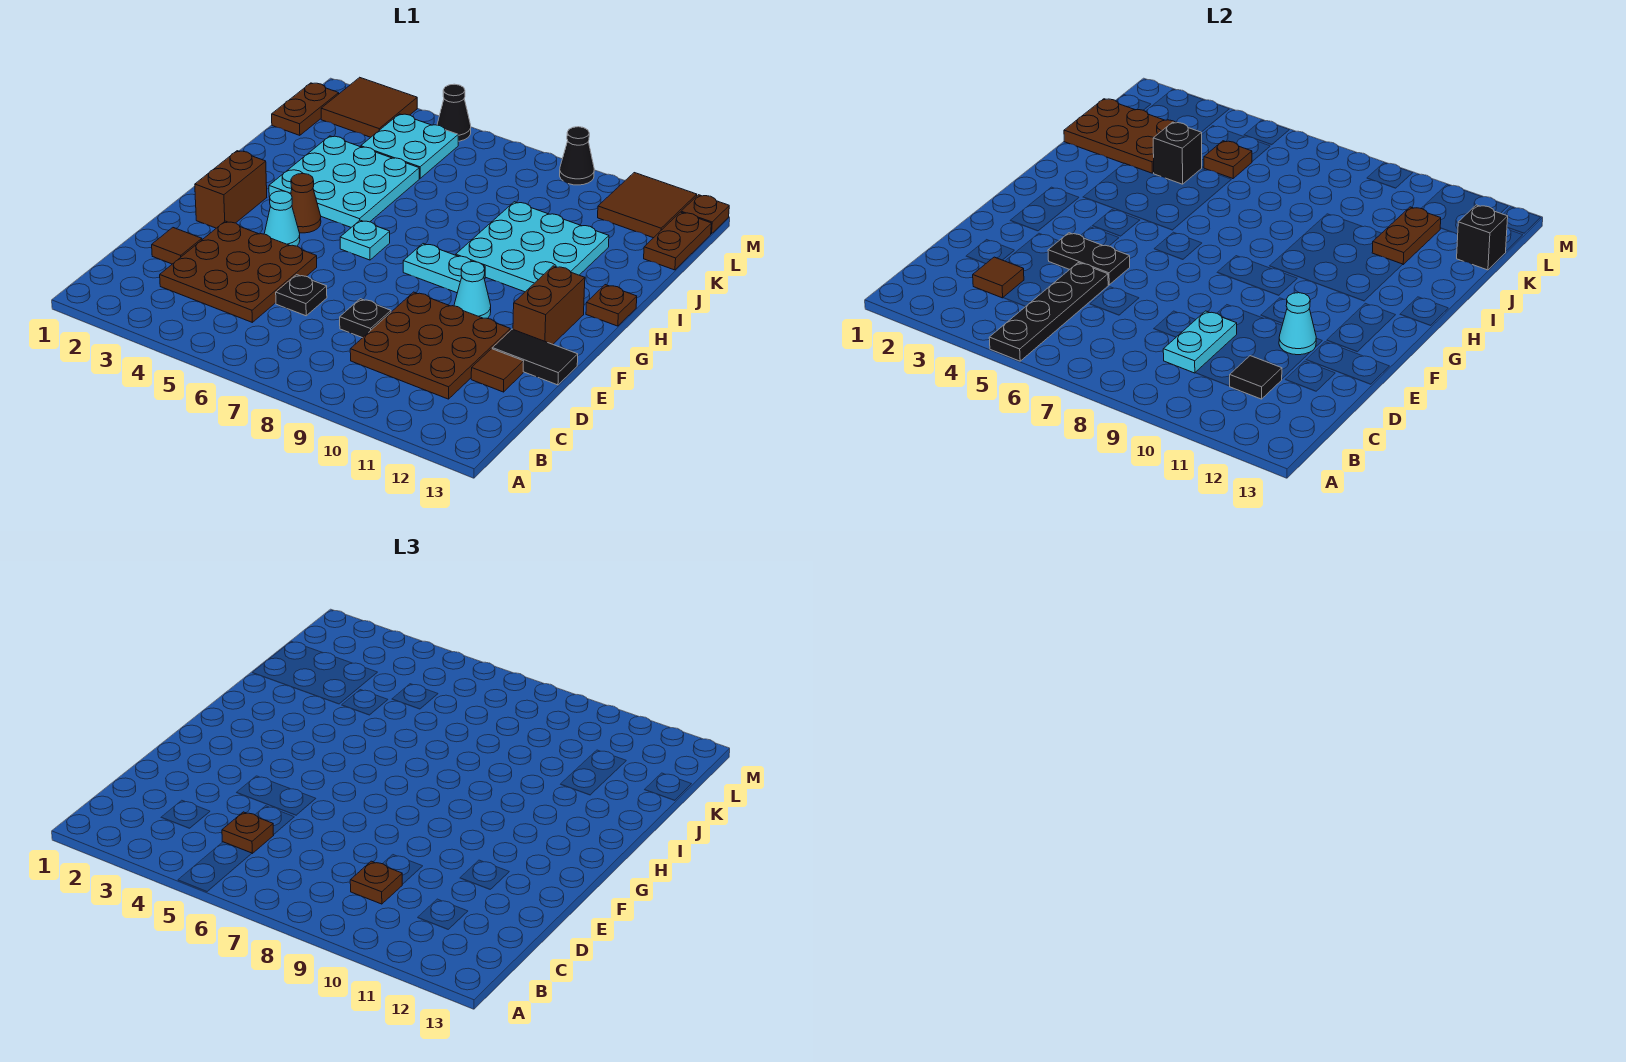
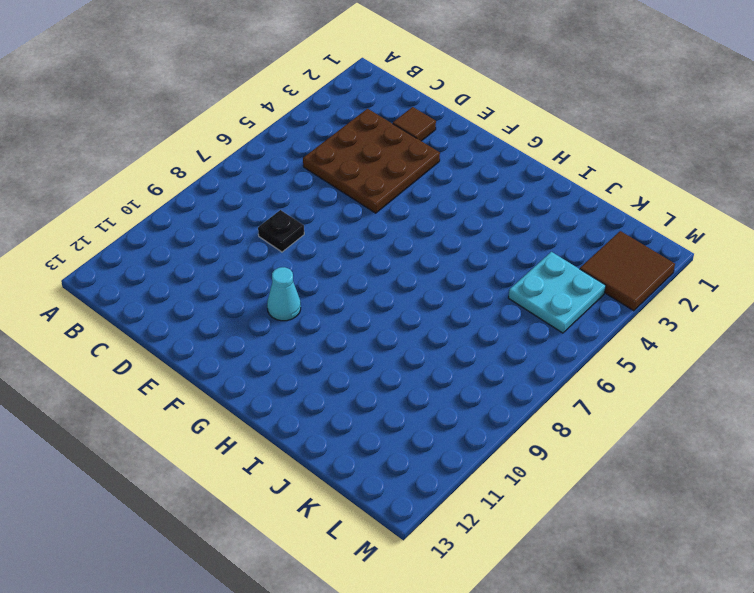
none -> brown plate C9:E11 level 1
none -> black plate D6 level 1
none -> brown tile D12 level 1
none -> black tile E12:E13 level 1

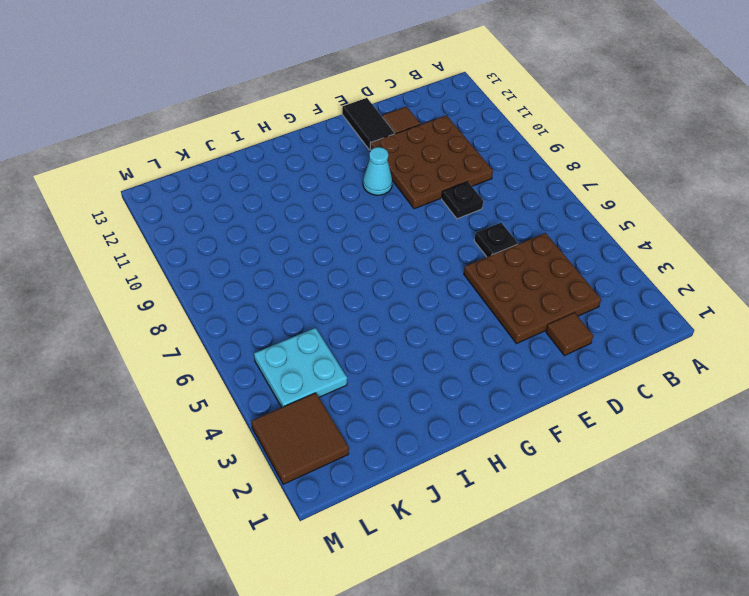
none -> brown brick F2:G2 level 1
none -> cyan cone F4 level 1
none -> brown brick F12:G12 level 1
none -> brown cone G4 level 1

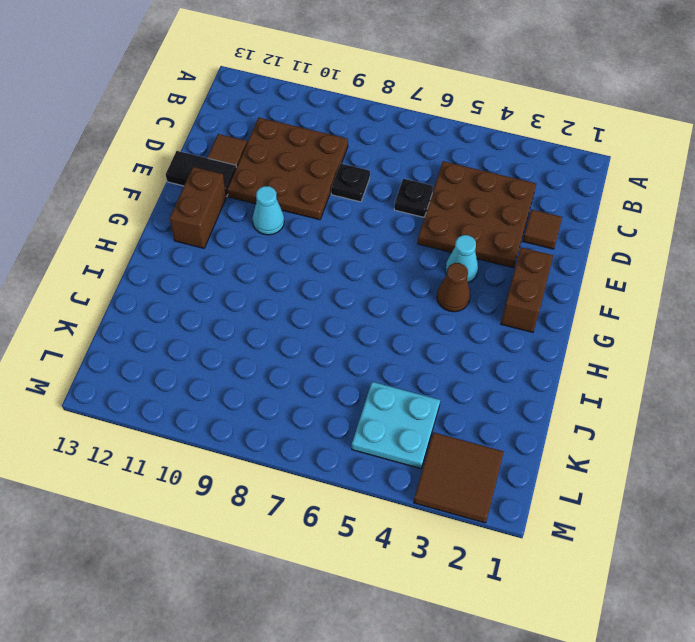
none -> cyan plate G6 level 1
none -> cyan plate G8:G9 level 1
none -> cyan plate H3:J5 level 1
none -> cyan plate H9:J11 level 1

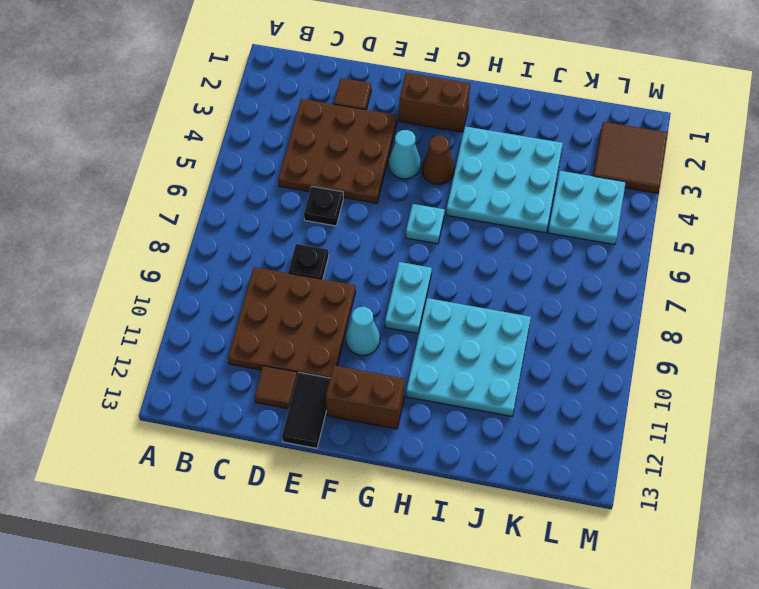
none -> brown plate H13 level 1
none -> brown plate K1:L1 level 1
none -> brown plate K13:L13 level 1
none -> brown tile L11:M12 level 1

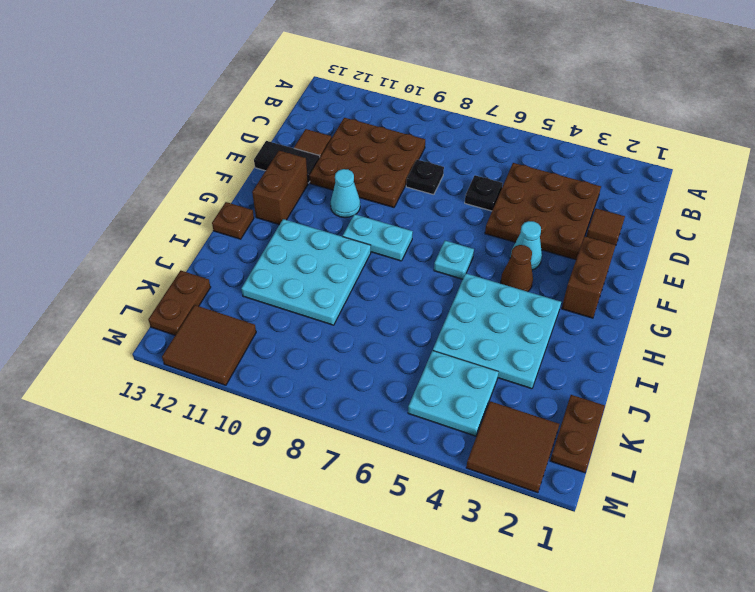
none -> black cone M5 level 1
none -> black cone M9 level 1
none -> brown plate M13 level 1
none -> black plate A5:D5 level 2

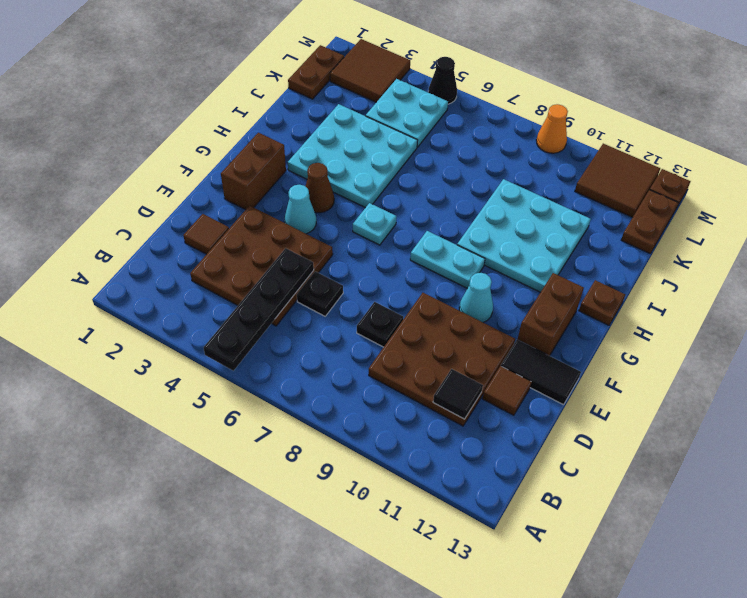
orange cone M9 level 1 -> black cone M9 level 1
none -> brown tile C3 level 2
none -> cyan plate C9:D9 level 2
none -> black plate E4:E5 level 2
none -> cyan cone E11 level 2

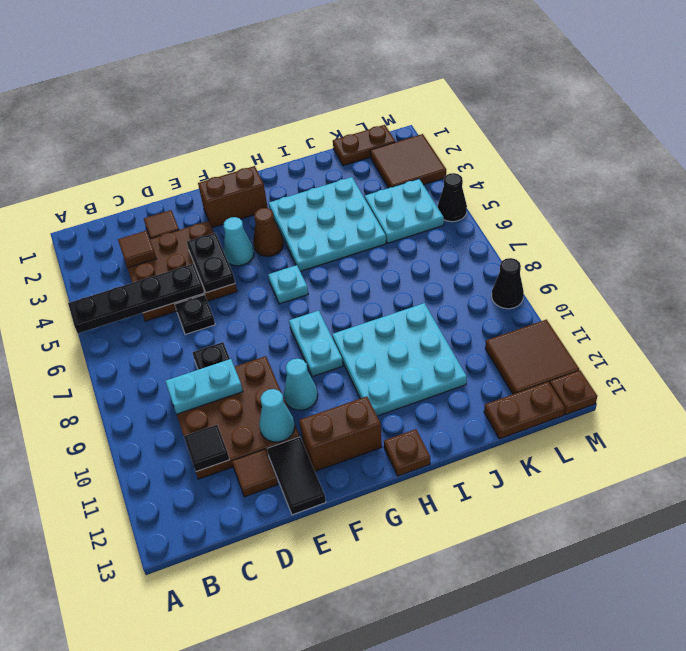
none -> brown plate J1:K3 level 2
none -> black brick J4 level 2
none -> brown plate J11:K11 level 2
none -> brown plate K5 level 2

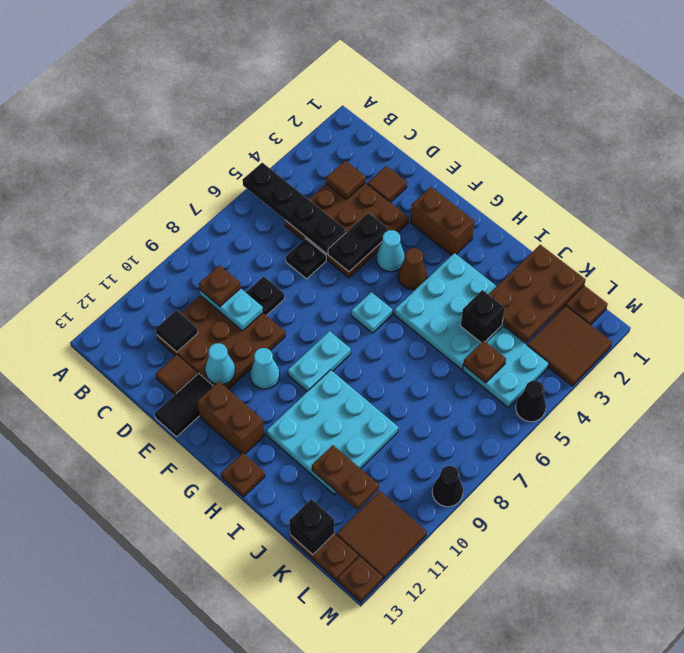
none -> brown plate C5 level 3

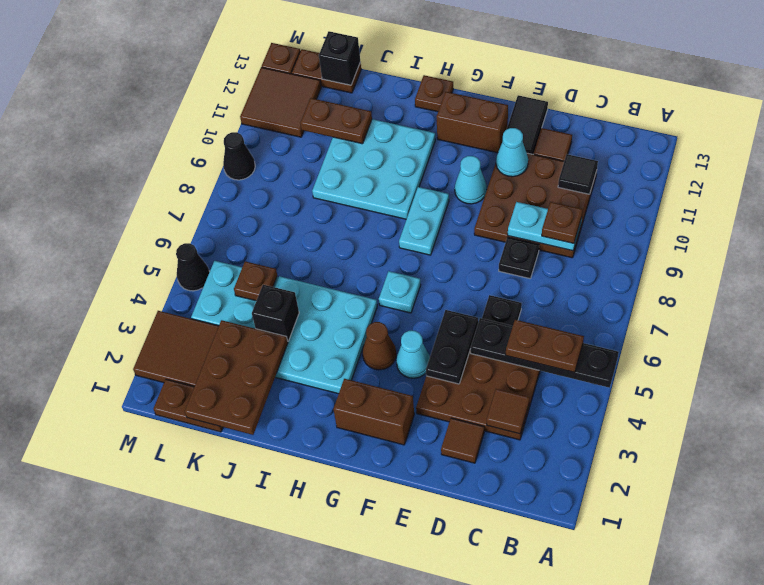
brown plate B5:C5 level 3 -> brown plate C5 level 3

